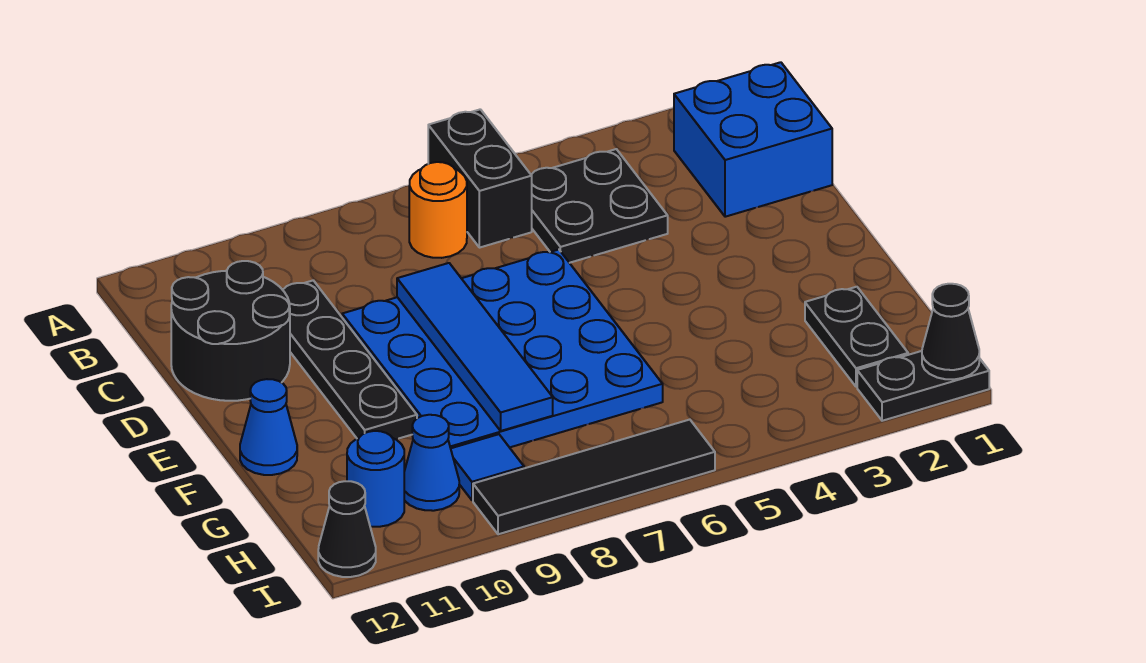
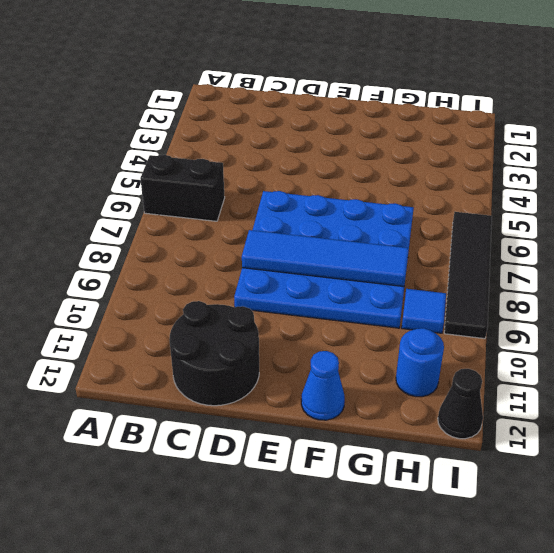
none -> blue brick B1:C2 level 1
none -> black plate B4:C5 level 1
none -> orange round brick B7 level 1

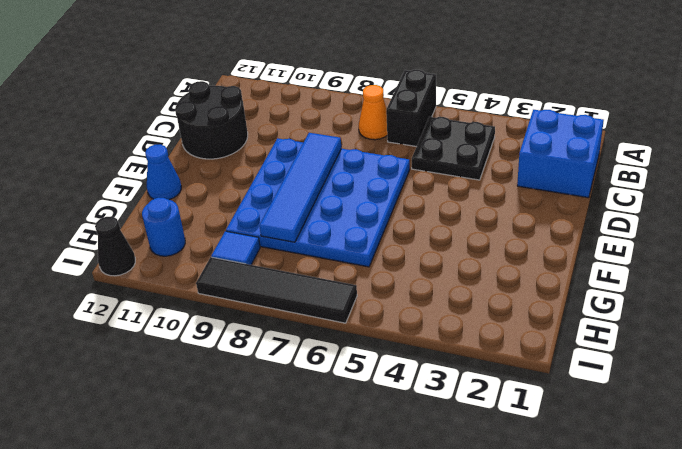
orange cone B7 level 1 -> orange round brick B7 level 1
none -> black plate C10:F10 level 1
none -> black plate G2:H2 level 1
none -> blue cone H10 level 1

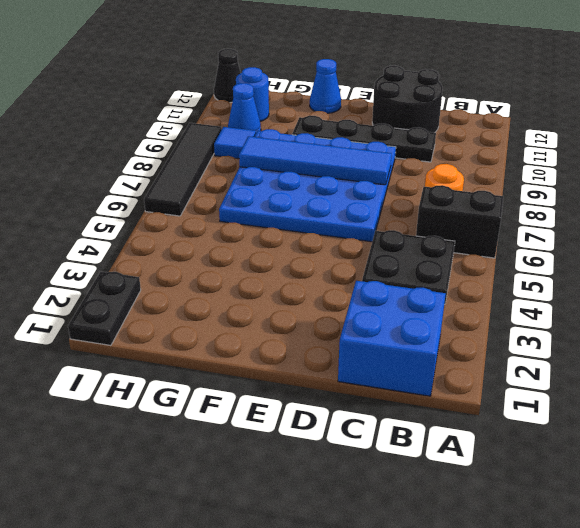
none -> black plate G2:H2 level 1
none -> black cone I1 level 2

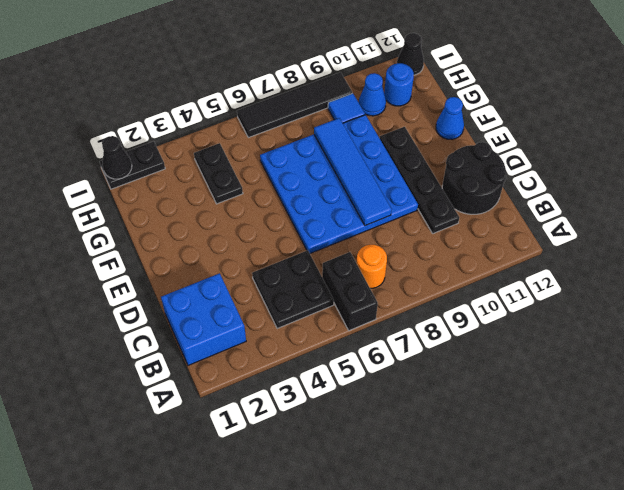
black plate G4:H4 level 1 -> black plate G2:H2 level 1

